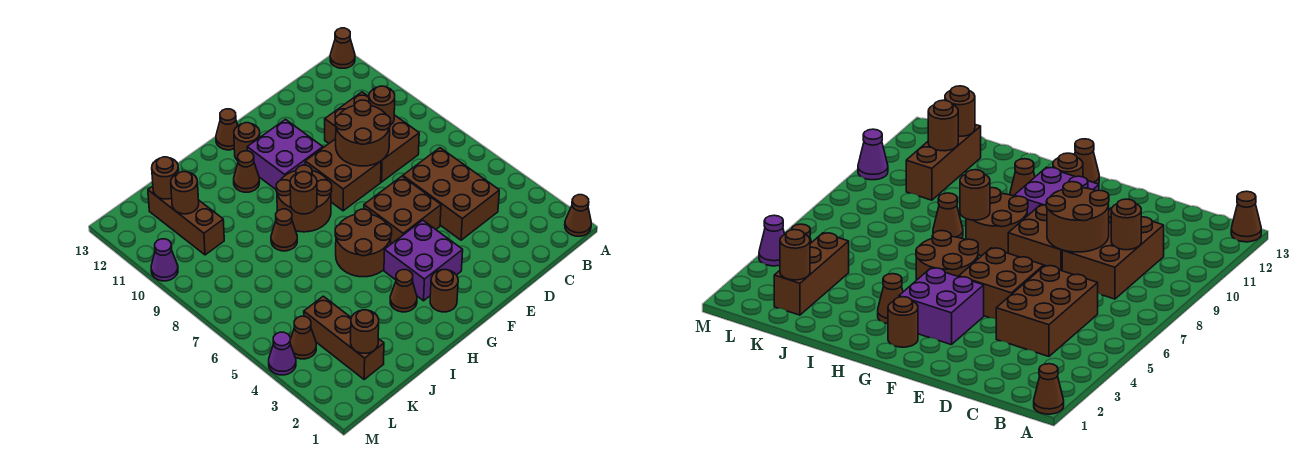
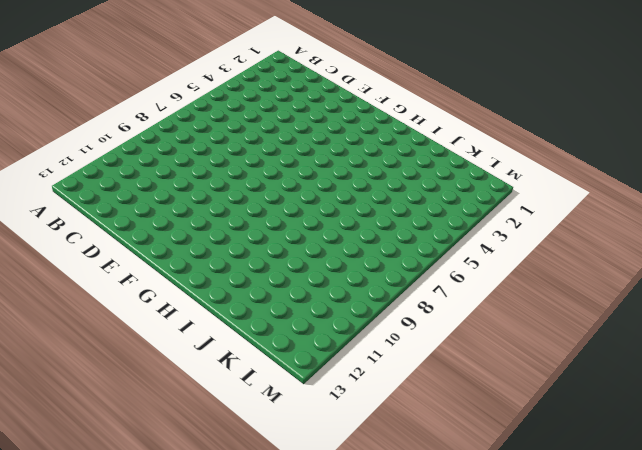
none -> brown cone A1 level 1
none -> brown cone A13 level 1
none -> brown brick C4:D6 level 1

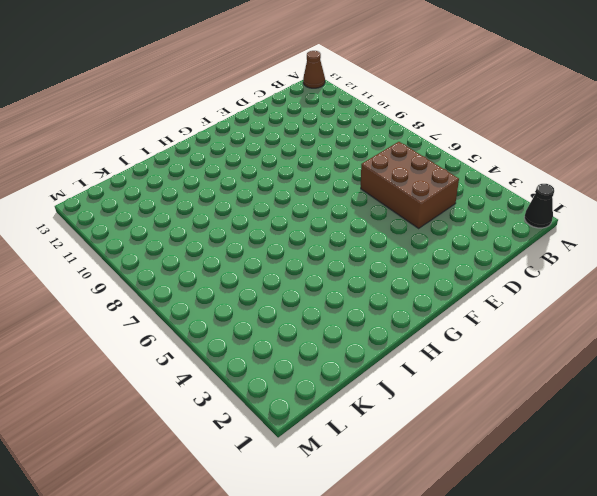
black cone A1 level 1 -> brown cone A1 level 1
none -> brown brick C8:D10 level 1
none -> brown brick E5:F6 level 1
none -> brown brick E8:F9 level 1

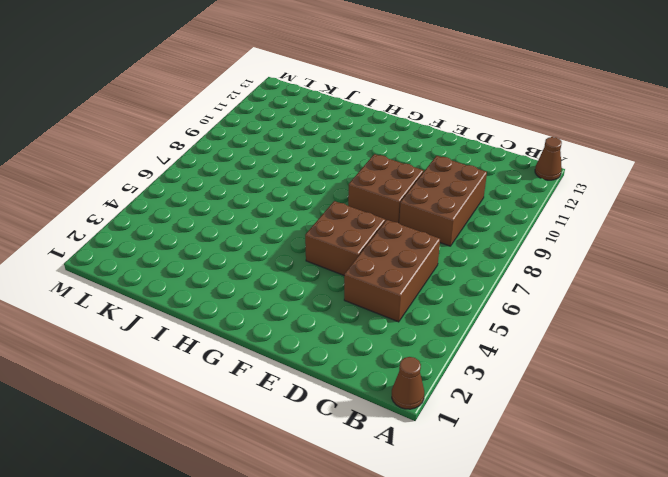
none -> purple brick F3:G4 level 1
none -> purple brick F10:G11 level 1
none -> brown round brick G2 level 1

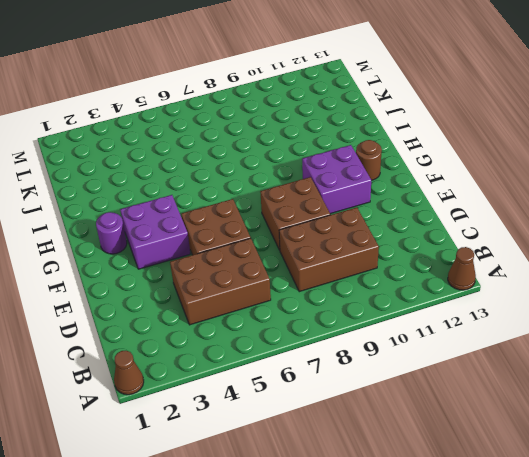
purple round brick G2 level 1 -> brown round brick G2 level 1
none -> brown round brick G5:H6 level 1
none -> brown round brick G8:H9 level 1
none -> brown cone G13 level 1

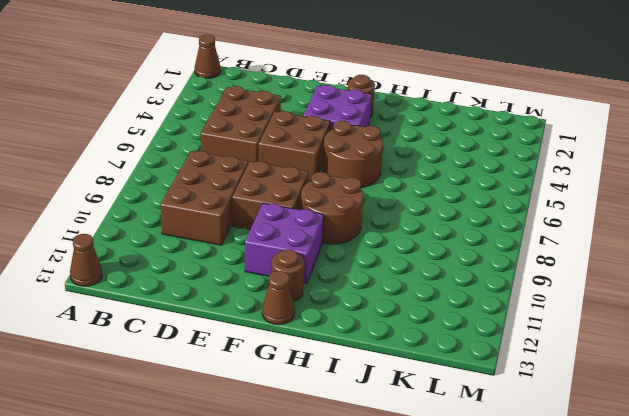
none -> brown cone H3 level 1
none -> brown cone H11 level 1
none -> brown cone I8 level 1

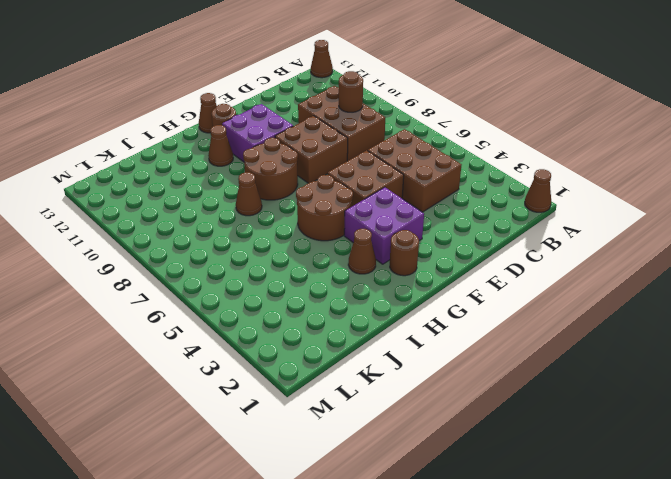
none -> brown brick K2:K4 level 1
none -> brown brick K10:K12 level 1
none -> brown cone L4 level 1

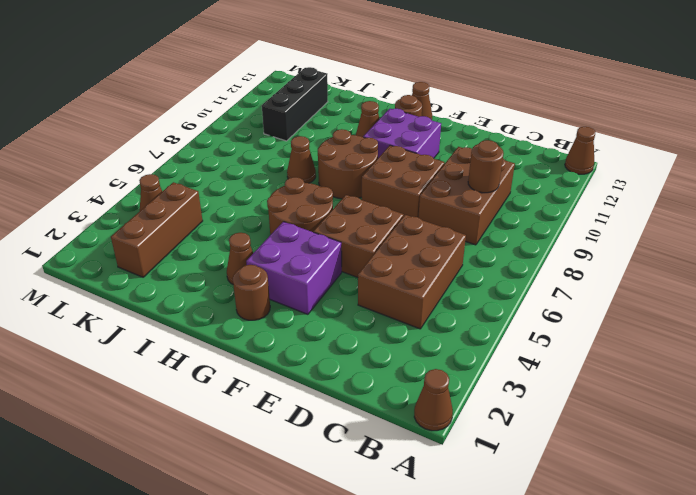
black brick K10:K12 level 1 -> brown brick K10:K12 level 1
none -> purple cone M4 level 1
none -> purple cone M10 level 1
none -> brown round brick D8:E9 level 2

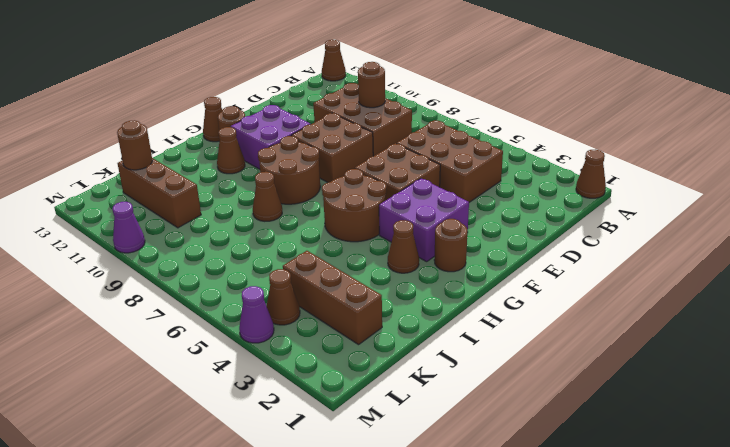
none -> brown round brick D8:E9 level 2
none -> brown round brick H8 level 2
none -> brown round brick K2 level 2

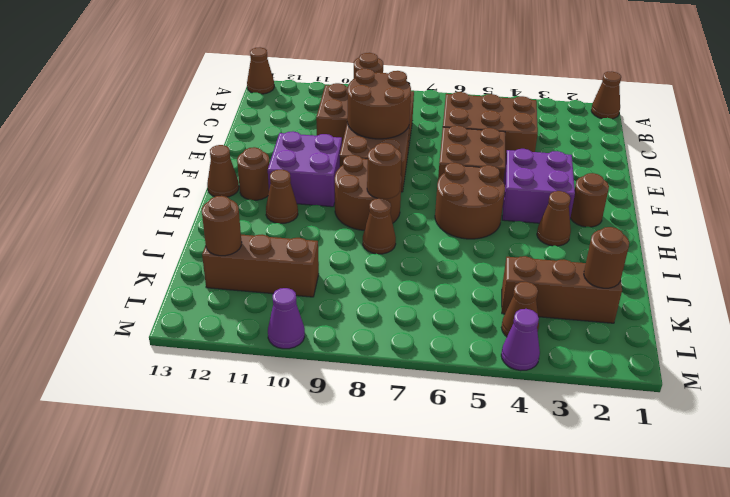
none -> brown round brick K11 level 2

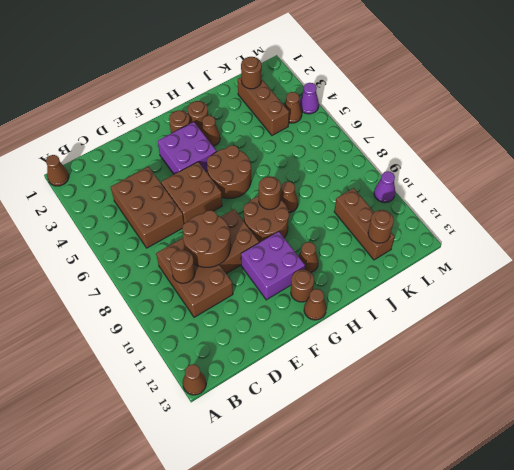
brown round brick H2 level 1 -> brown round brick K11 level 2

